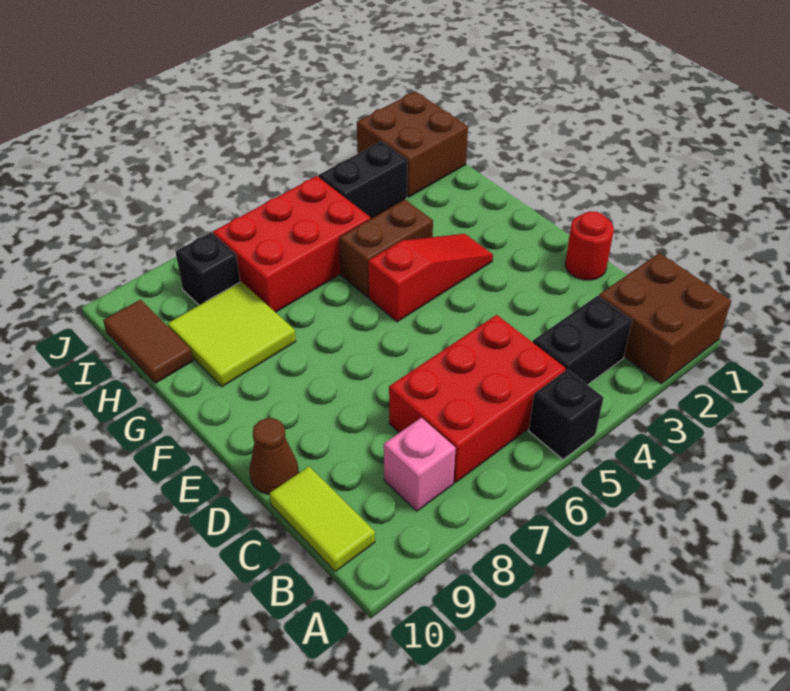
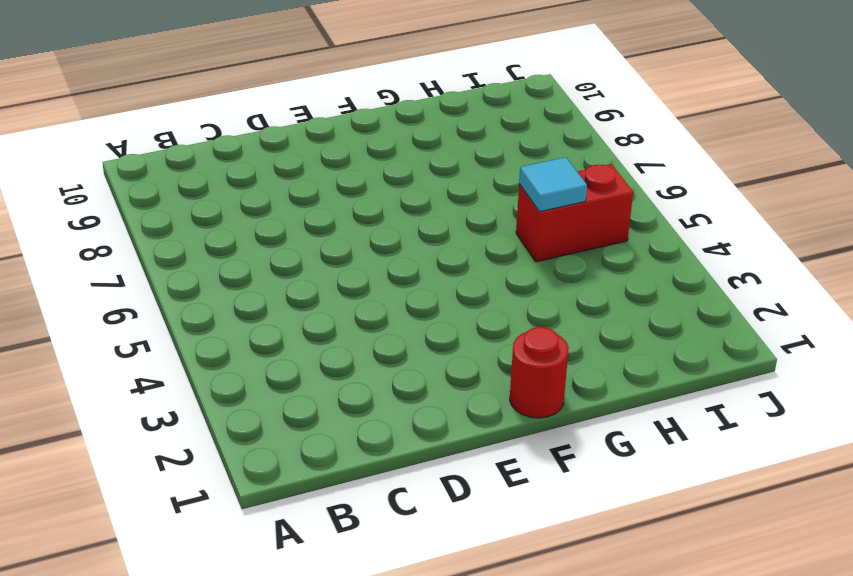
red round brick F1 level 1 -> red round brick D1 level 1
red brick H5:I5 level 1 -> red brick H5:I7 level 1
cyan tile H5 level 2 -> none
none -> brown brick A1:B2 level 1
none -> black brick A5 level 1
none -> black brick B3:B4 level 1

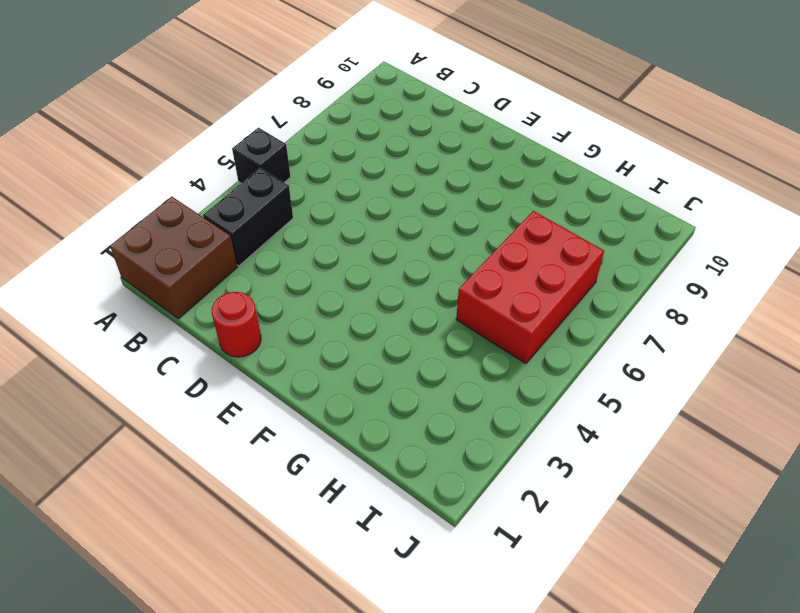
none -> red brick B5:C7 level 1
none -> pink brick B8 level 1
none -> lime tile B10:C10 level 1

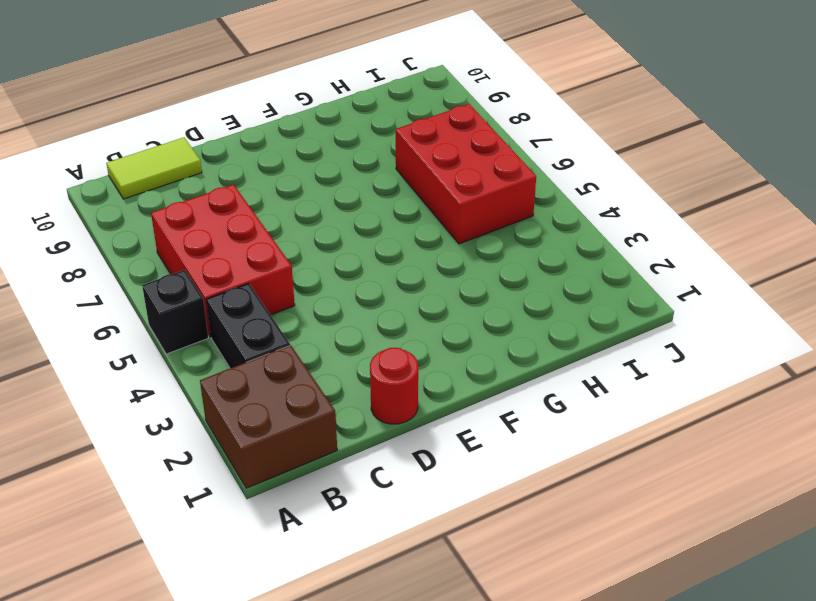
none -> pink brick B8 level 1
none -> brown cone D10 level 1
none -> red slope F3:F5 level 1 top 5

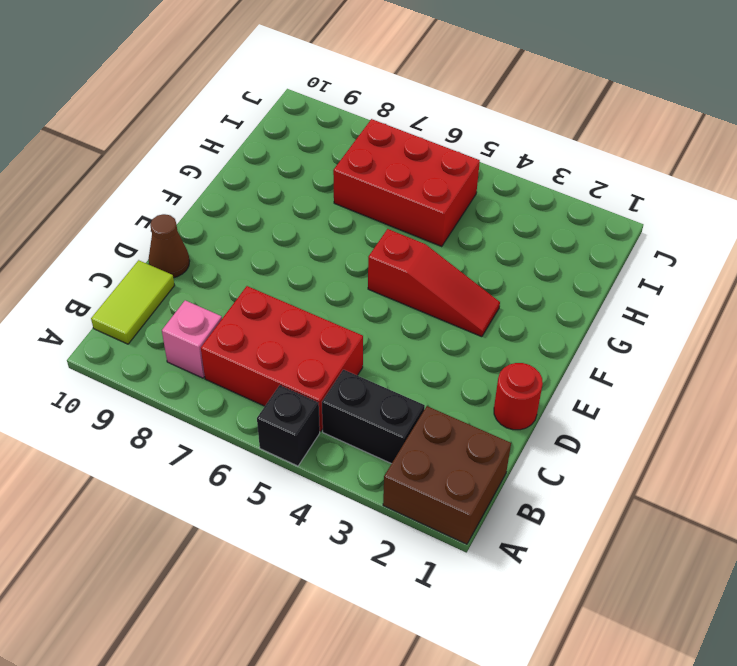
none -> brown brick G4:G5 level 1
none -> lime tile G8:H9 level 1
none -> brown tile H10:I10 level 1

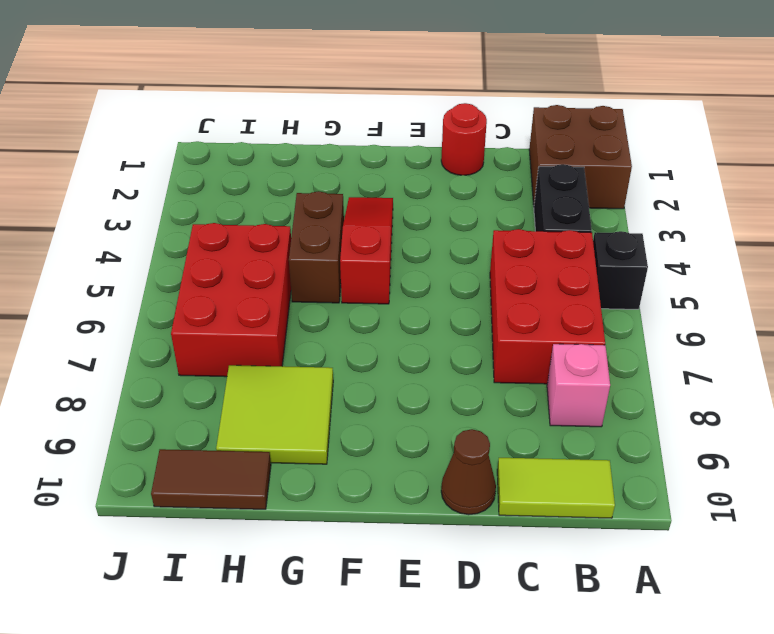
none -> brown brick I1:J2 level 1
none -> black brick I3:I4 level 1
none -> black brick I8 level 1

